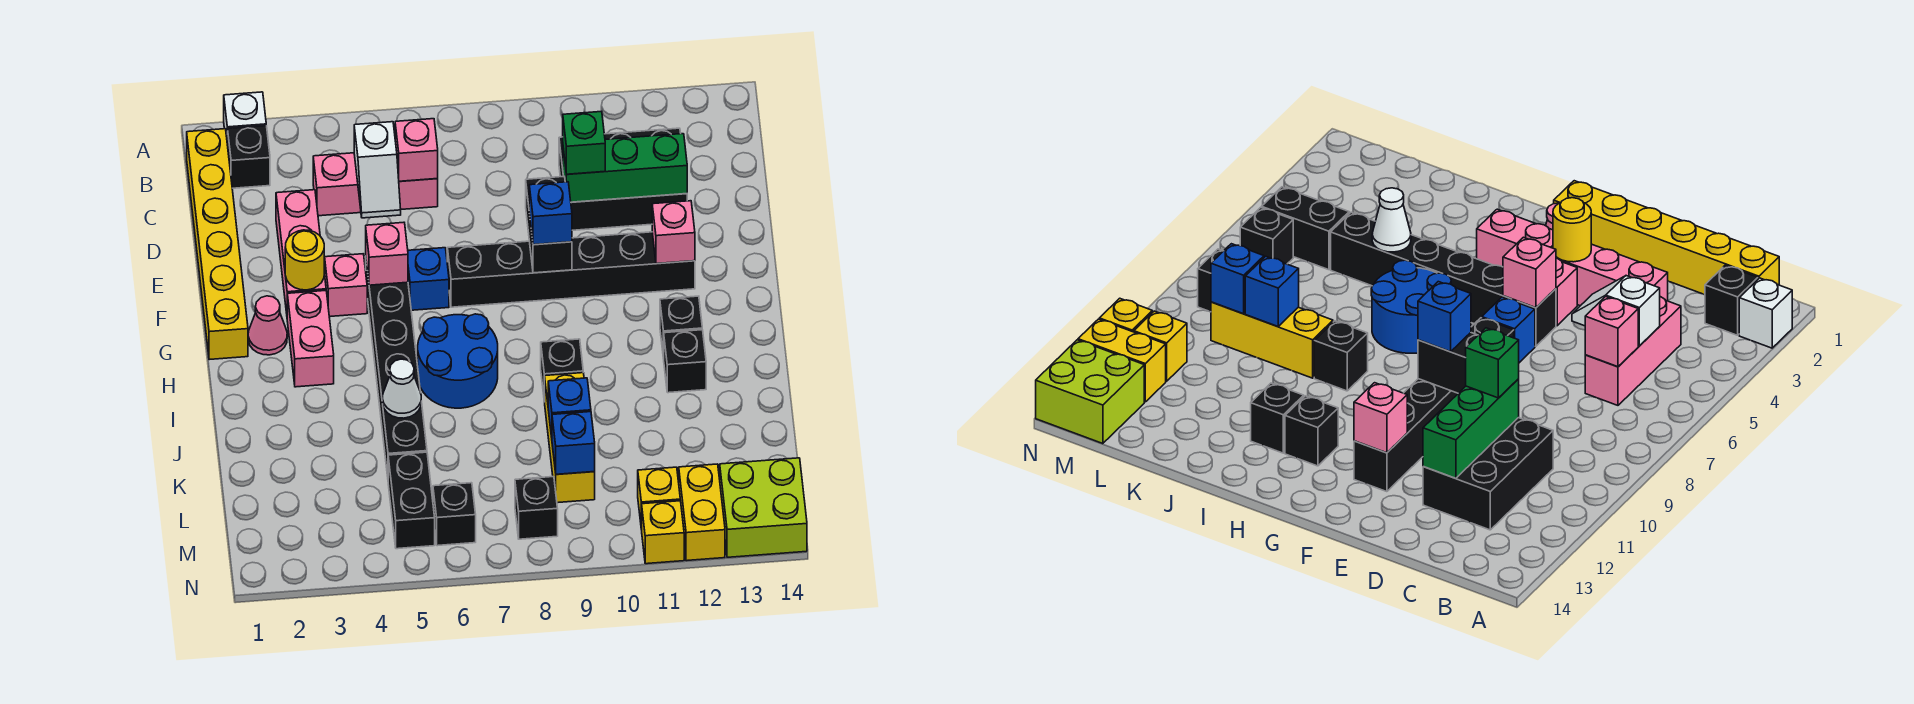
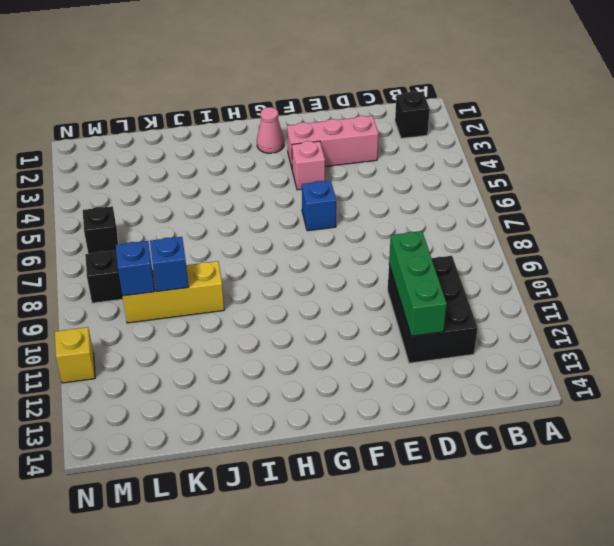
none -> white brick A2 level 1
none -> yellow brick B1:G1 level 1
none -> pink brick C4:C6 level 1
none -> black brick F5:K5 level 1

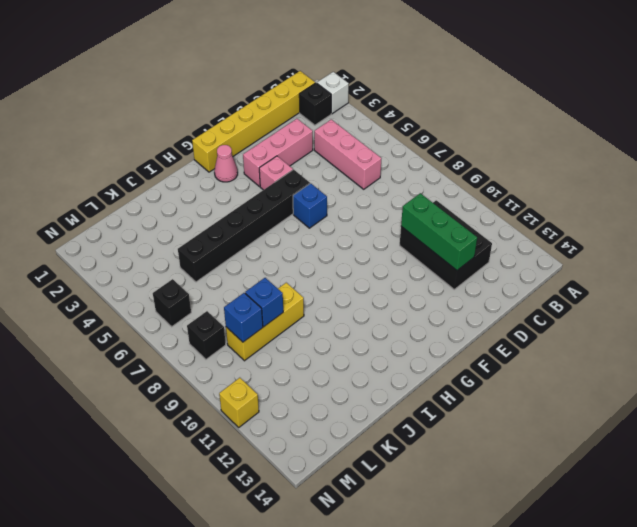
none -> black brick F7:F12 level 1
none -> pink brick G3:H3 level 1
none -> blue round brick H6:I7 level 1
none -> black brick H12 level 1

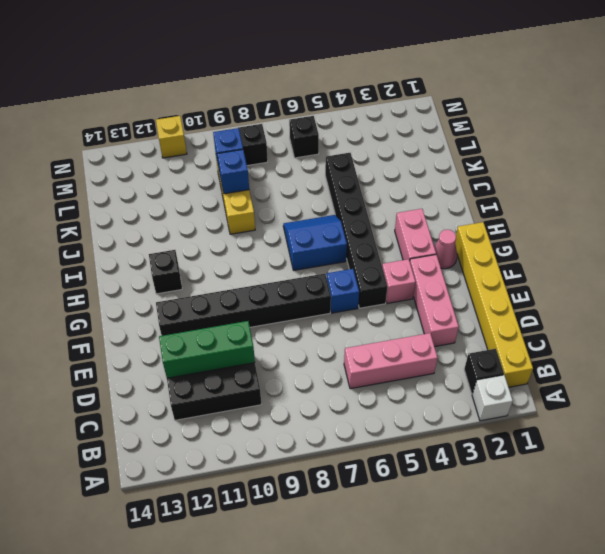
blue slope H6:I7 level 1 top H -> blue round brick H6:I7 level 1
none -> black brick I9 level 1
none -> black brick I12 level 1
none -> black brick L5:M5 level 1
none -> yellow brick M11 level 1

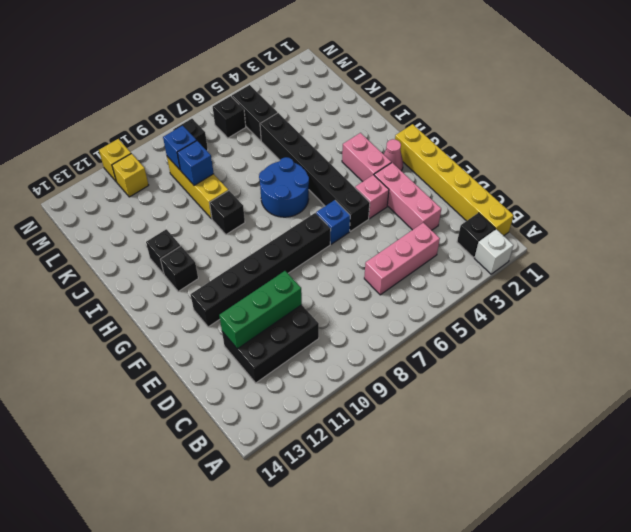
none -> yellow brick M12:N12 level 1
none -> lime brick M13:N14 level 1
none -> white slope C5:D5 level 2 top C
none -> pink brick C6 level 2

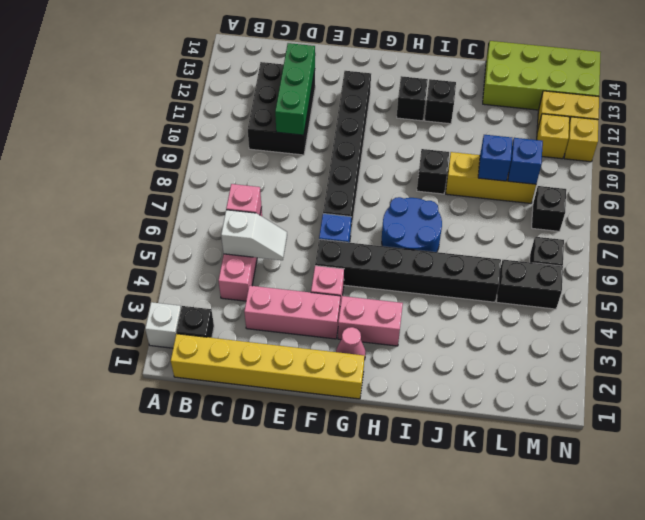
lime brick K13:N14 level 1 -> lime brick M13:N14 level 1
none -> black brick E9:F9 level 2
none -> yellow round brick F3 level 2
none -> pink brick F5 level 2
none -> pink brick F12 level 2

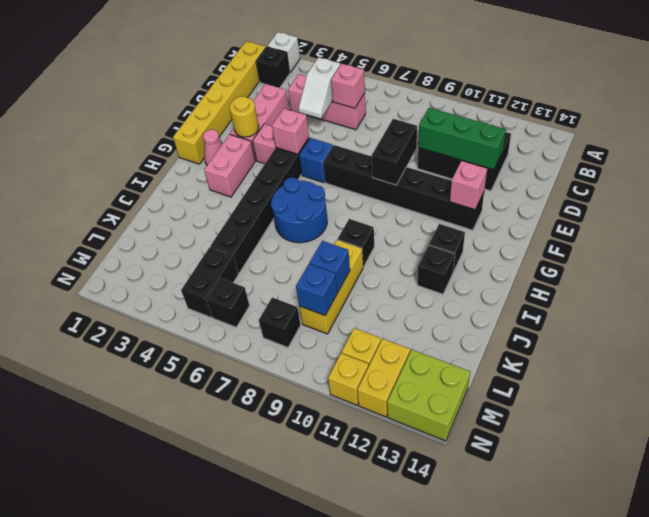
none -> white cone J5 level 2
none -> green brick D10 level 3
none -> blue brick F9 level 3

